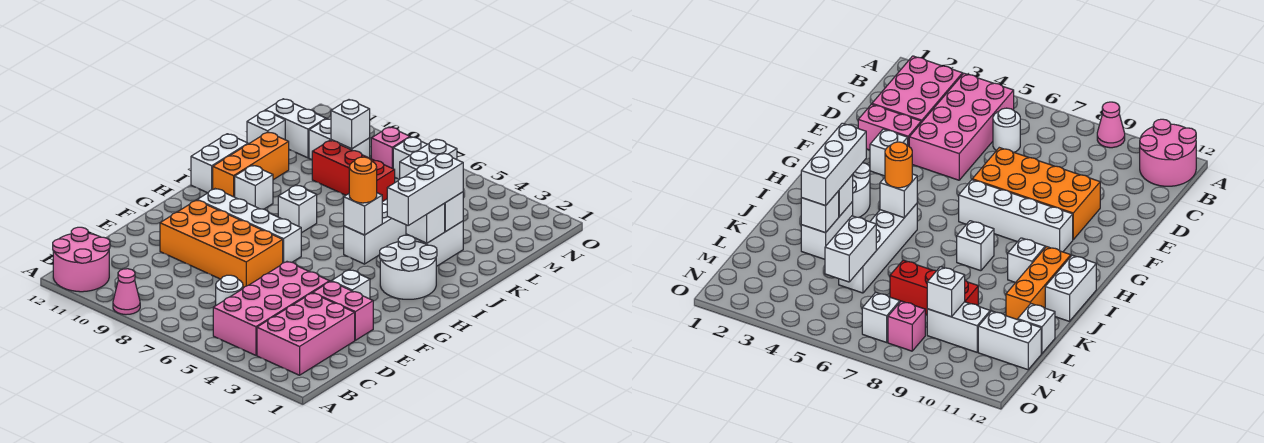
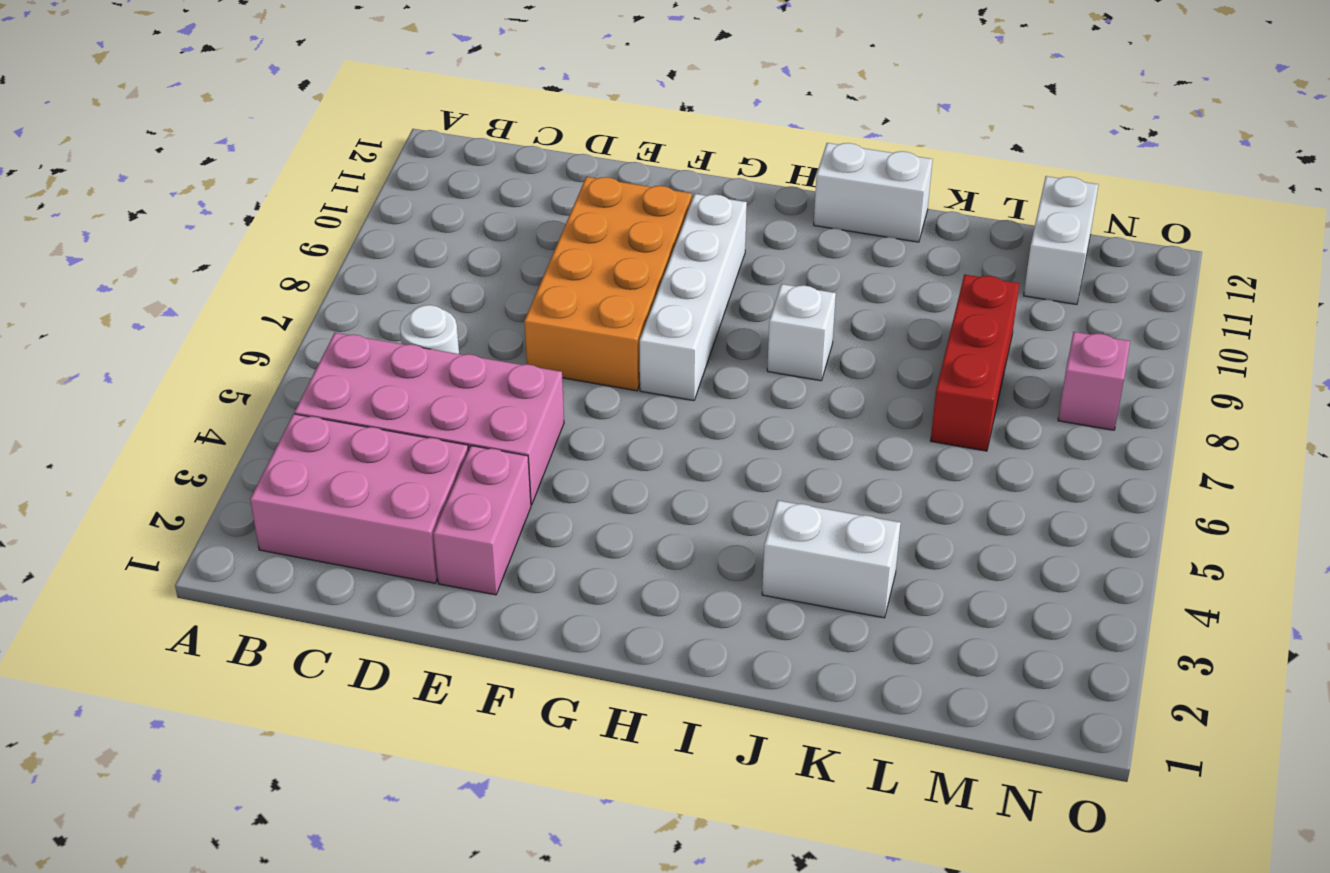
none -> pink cone A9 level 1
none -> pink round brick A11:B12 level 1
none -> white brick F3 level 1

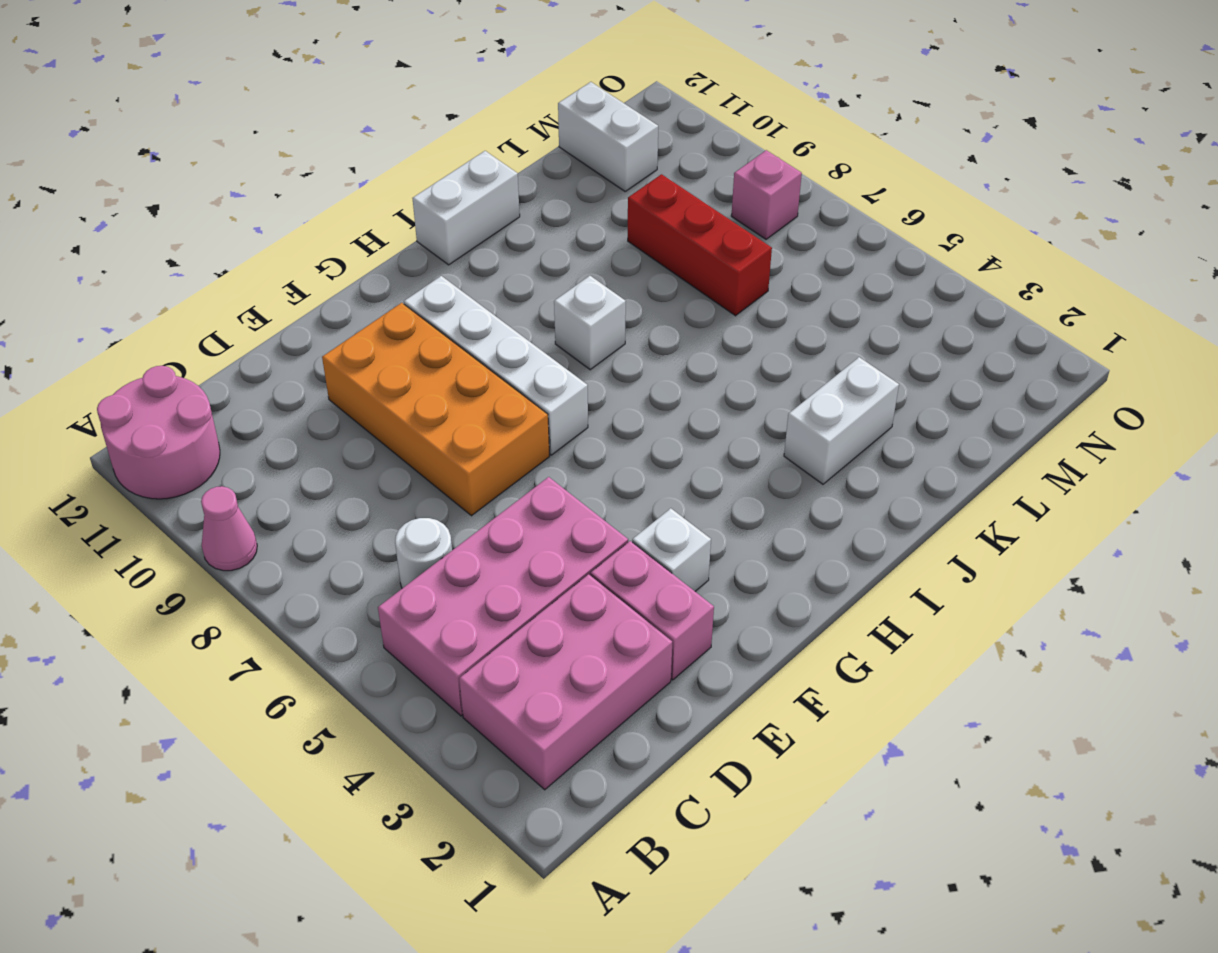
none -> white round brick H2:I3 level 1
none -> white brick I5:L5 level 1
none -> white brick I10 level 1

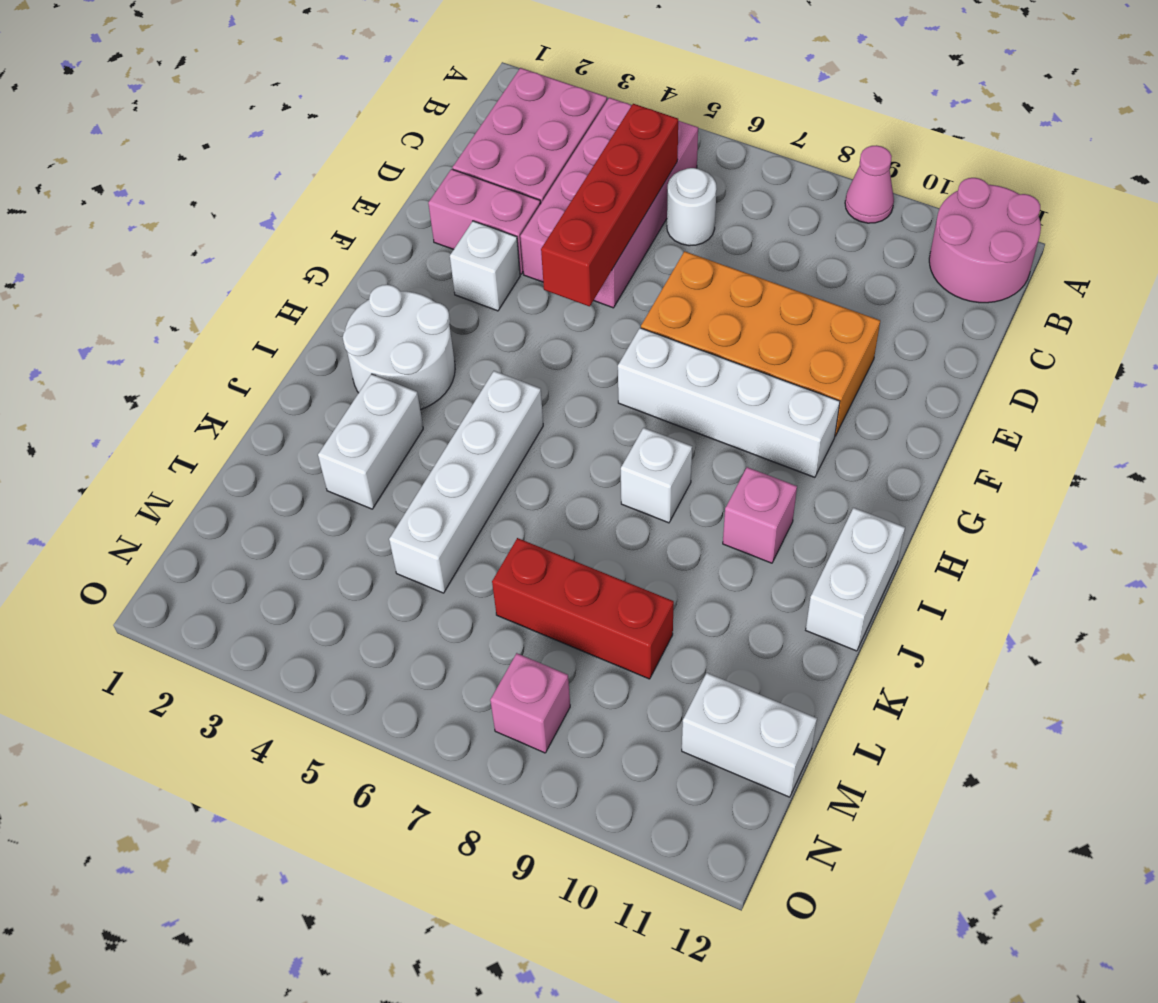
red brick C5:F5 level 2 -> none
pink brick I10 level 1 -> white brick I10 level 1
none -> orange brick I11:K11 level 1
none -> white brick L12 level 1
none -> white brick M9:M10 level 1

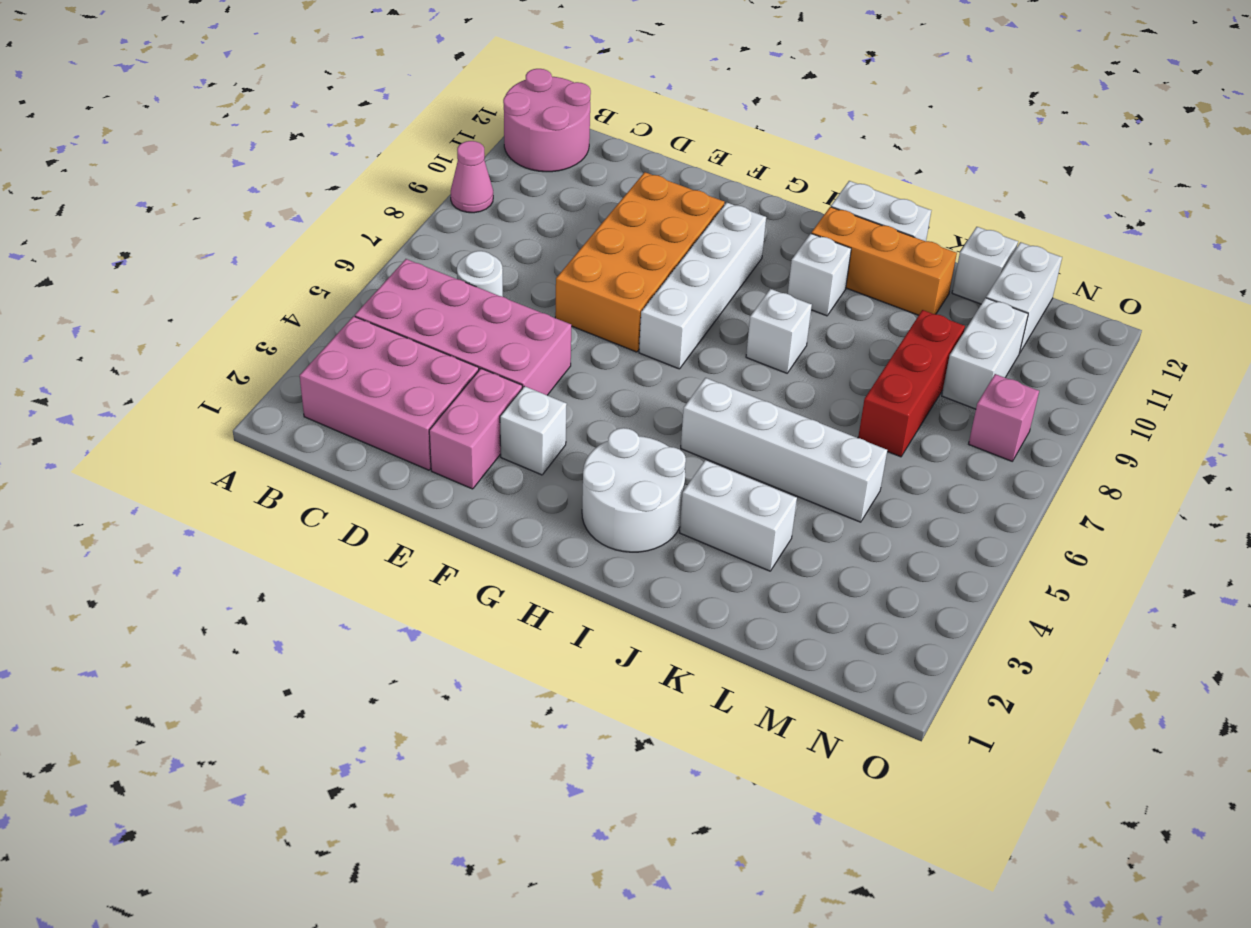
none -> white brick N7 level 1
none -> white brick I5 level 2
none -> white brick J3 level 2

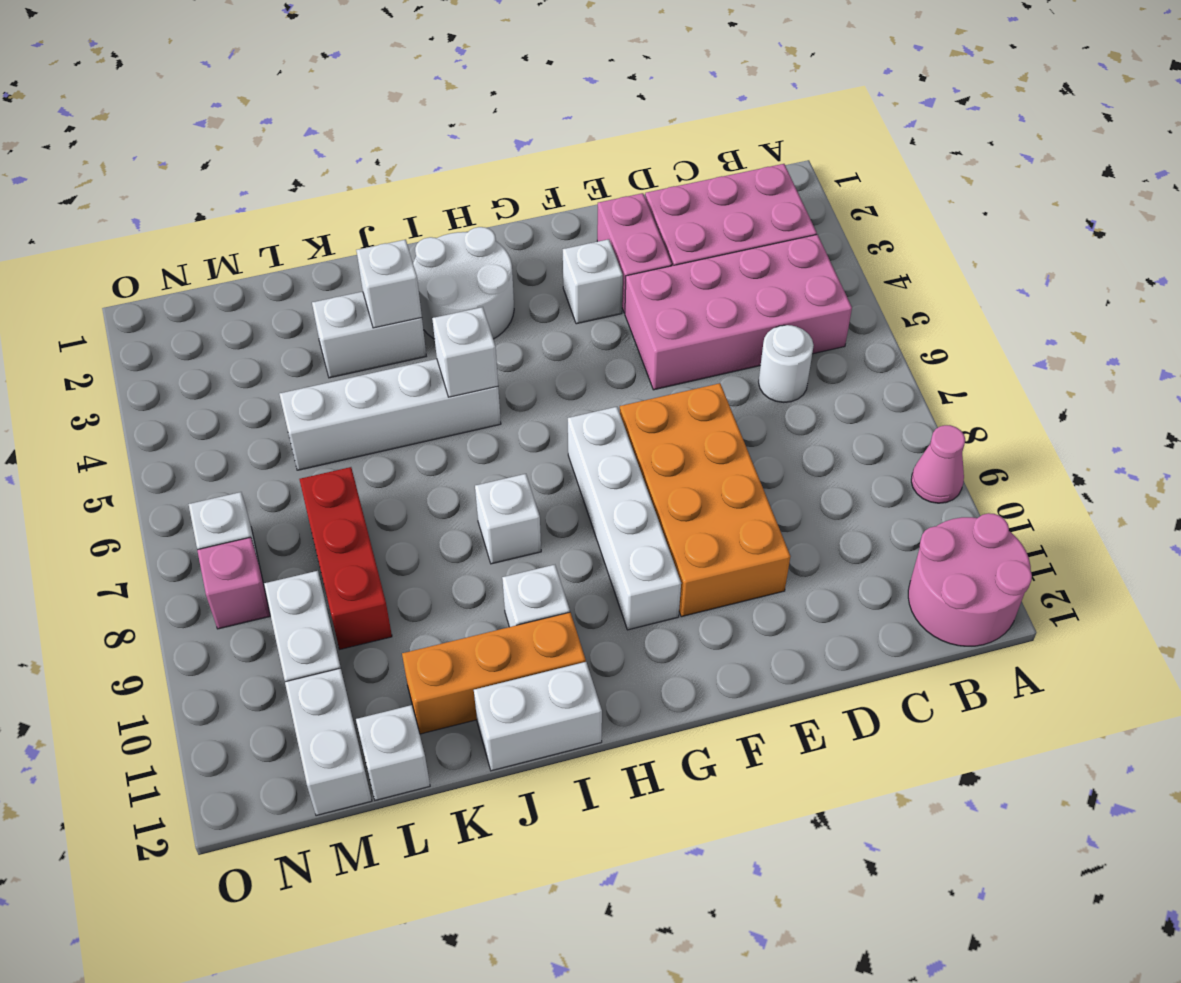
none -> white brick K3 level 2
none -> white brick L5:M5 level 2
none -> white brick M9 level 2

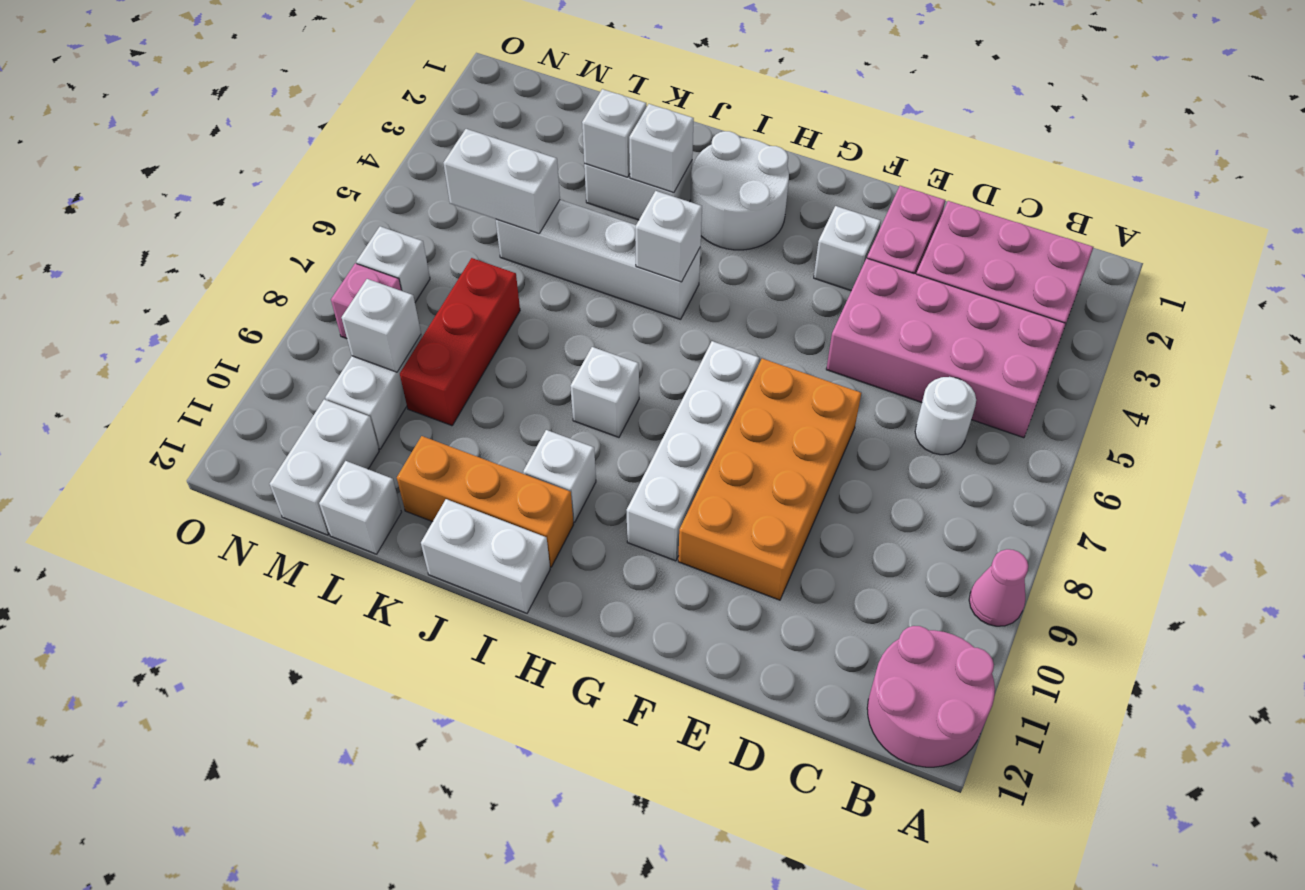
none -> white brick I3:K3 level 3
none -> orange round brick I5 level 3

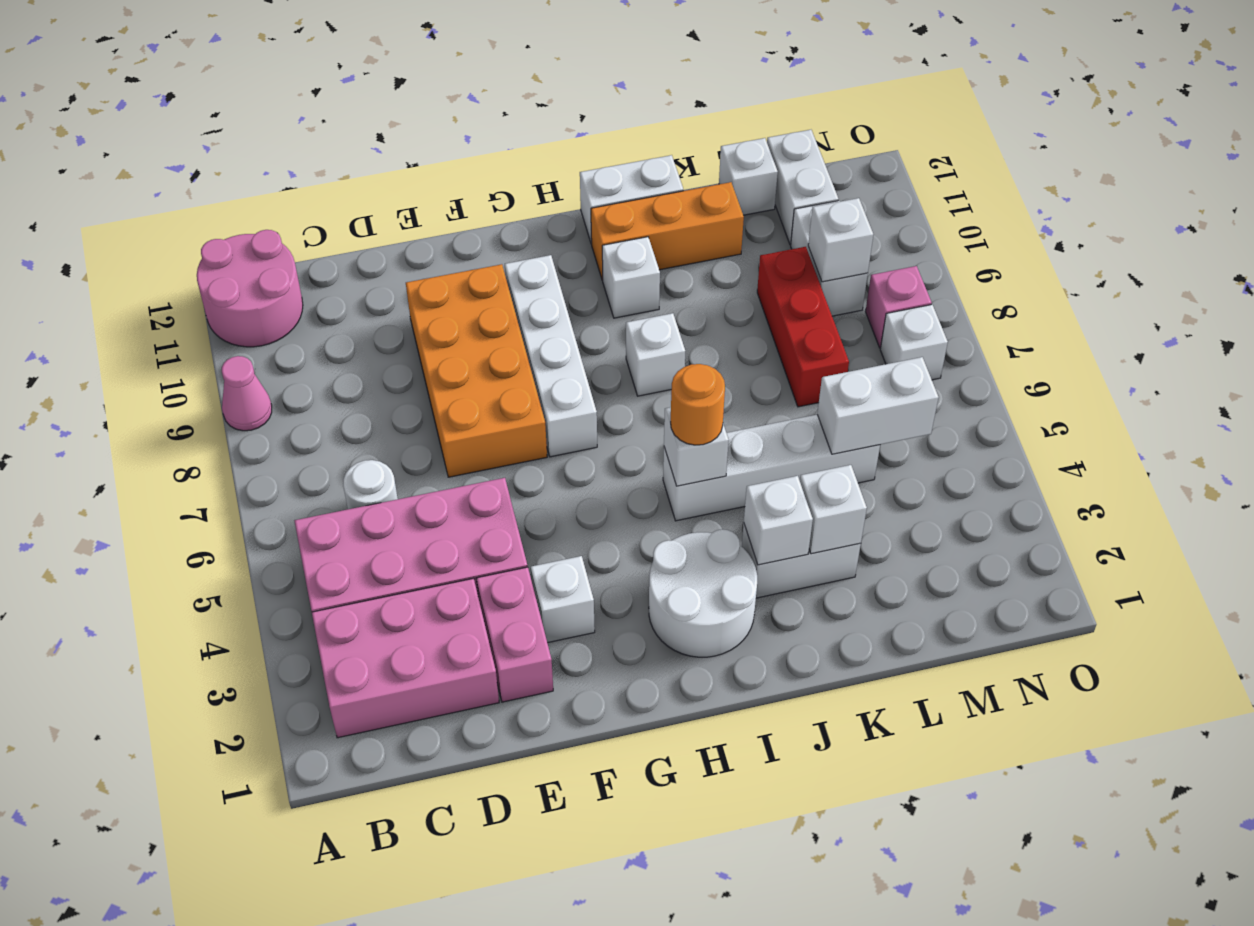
none -> white brick I3:K3 level 3

